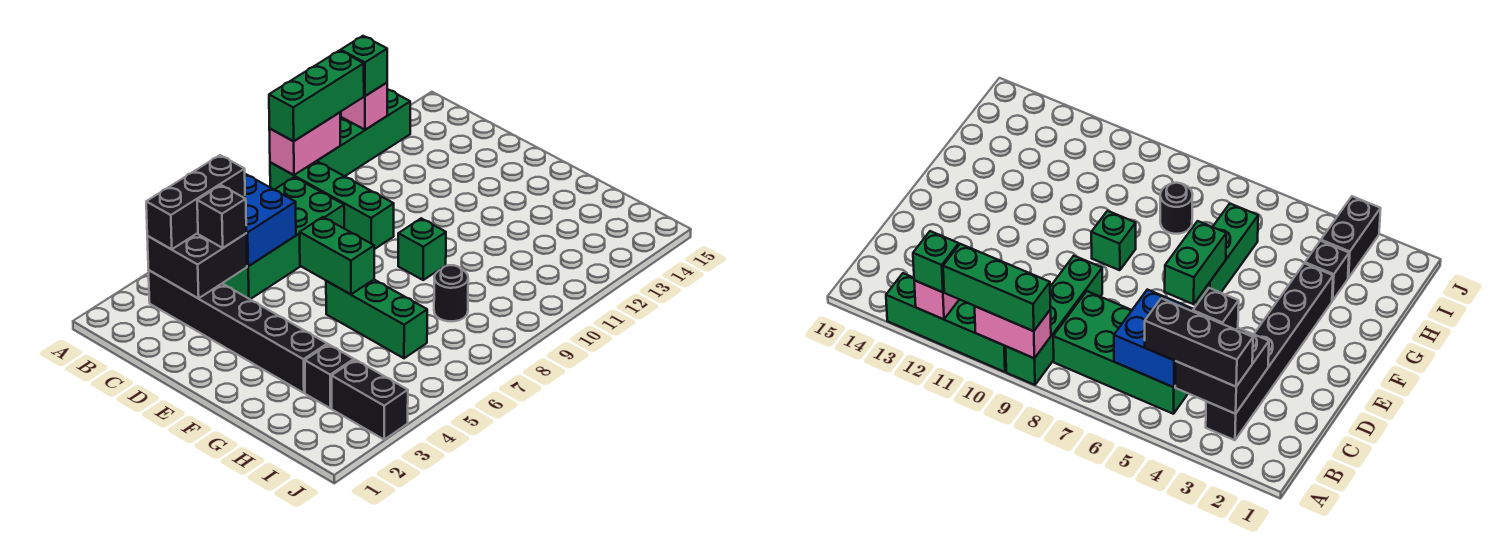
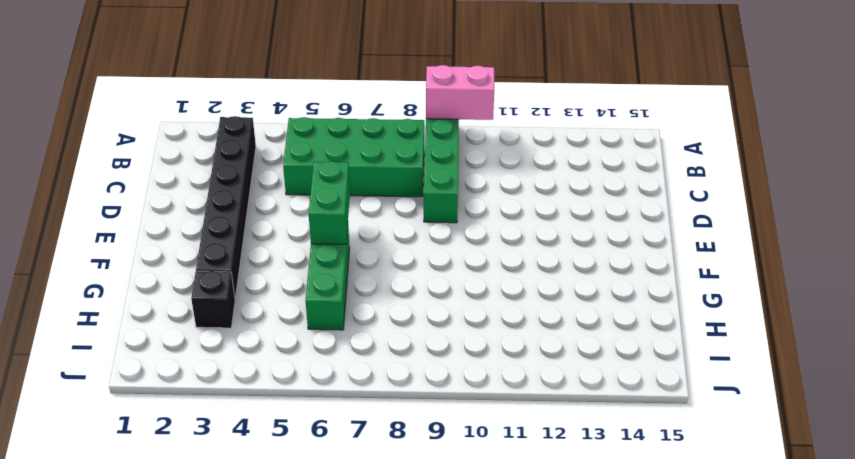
none -> green brick A10:A13 level 1
none -> green brick F9 level 1
none -> black round brick H8 level 1

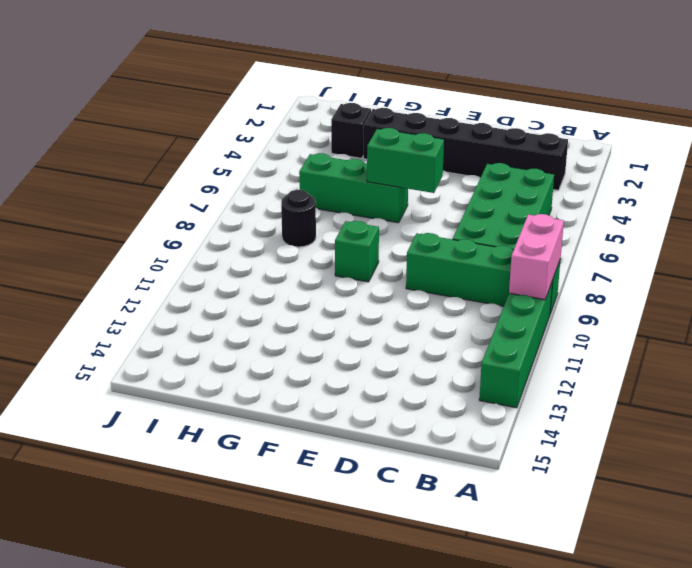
none -> black brick I3:J3 level 1
none -> pink brick A12 level 2
none -> black brick B3:C4 level 2

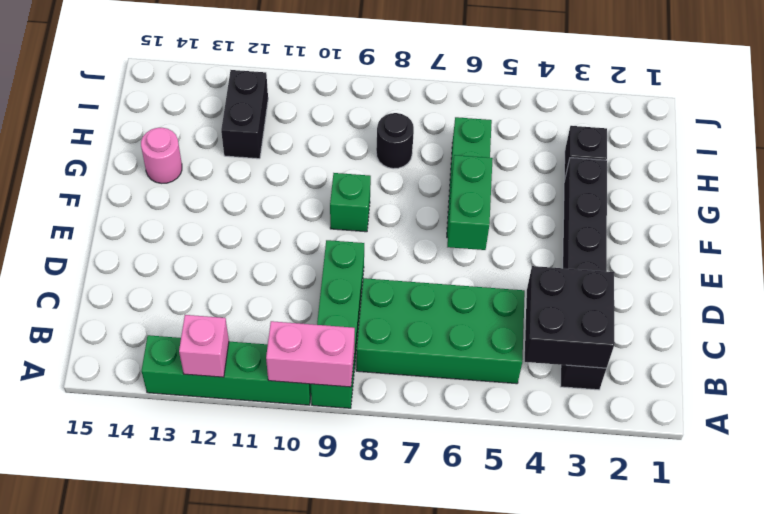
pink round brick G14 level 1 -> none
black brick H12:I12 level 1 -> black brick I3:J3 level 1
none -> blue brick B5:C6 level 2
none -> green brick A9:A11 level 3
none -> green brick A12 level 3

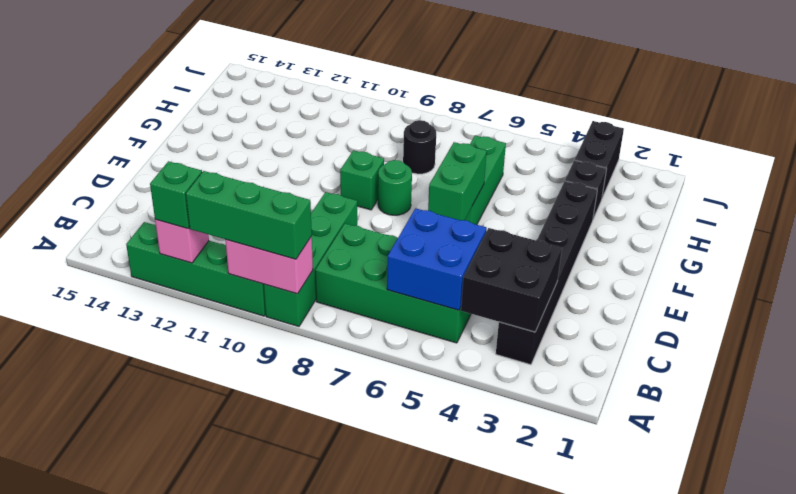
green round brick F8 level 1 -> none
none -> black brick B3:B5 level 3
none -> black brick C4 level 3

